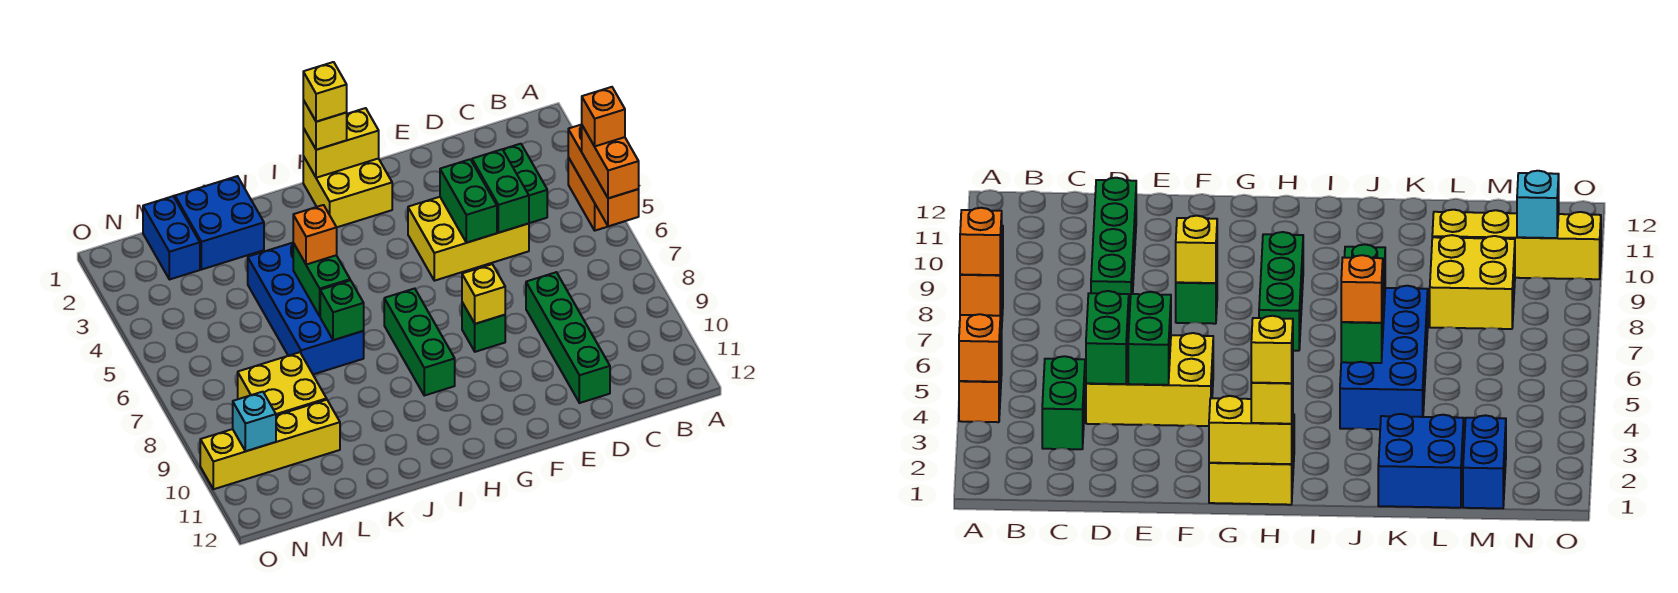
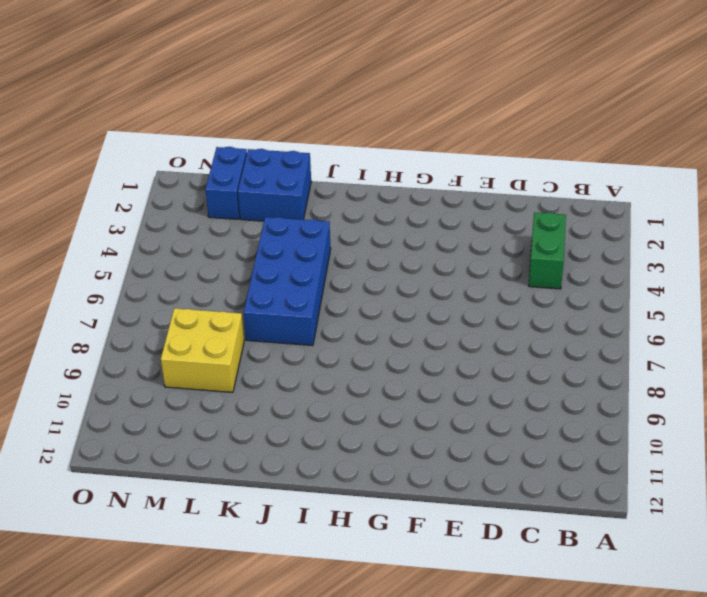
none -> orange brick A4:A5 level 1
none -> yellow brick D4:F5 level 1
none -> green brick D8:D11 level 1

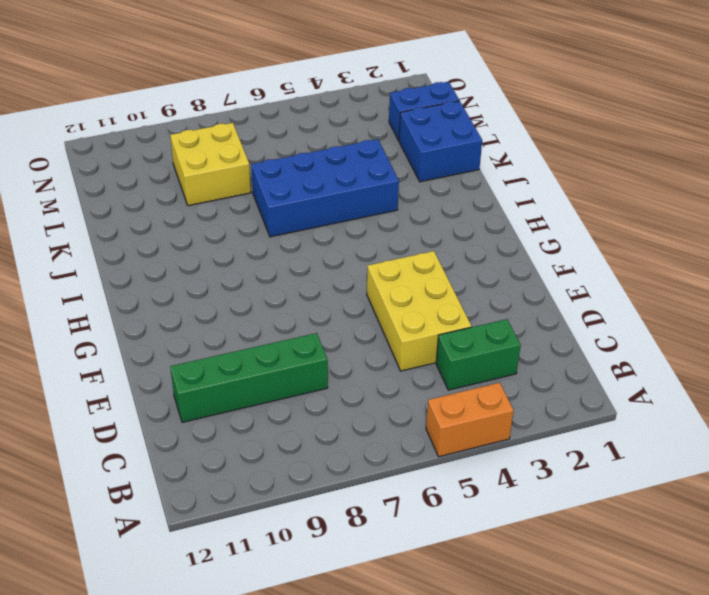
none -> green brick F8 level 1
none -> yellow brick G1:H2 level 1
none -> green brick H7:H9 level 1

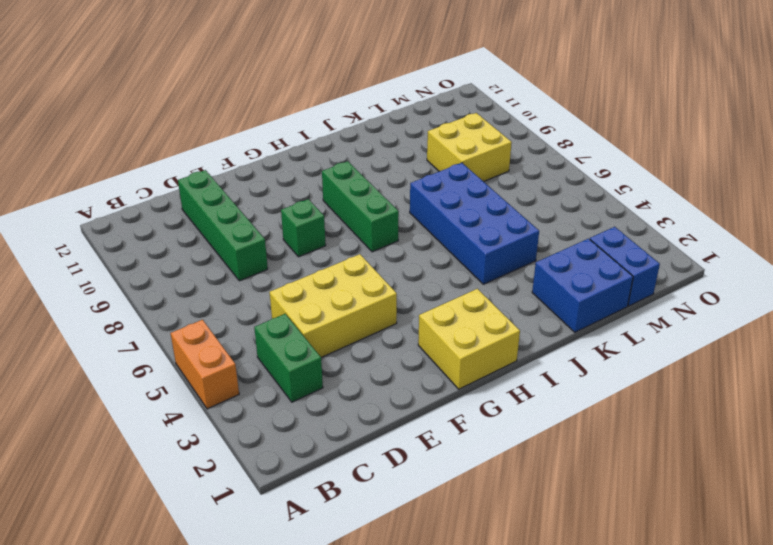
none -> yellow brick L10:O10 level 1
none -> orange brick A4:A6 level 2
none -> green brick D4:D5 level 2

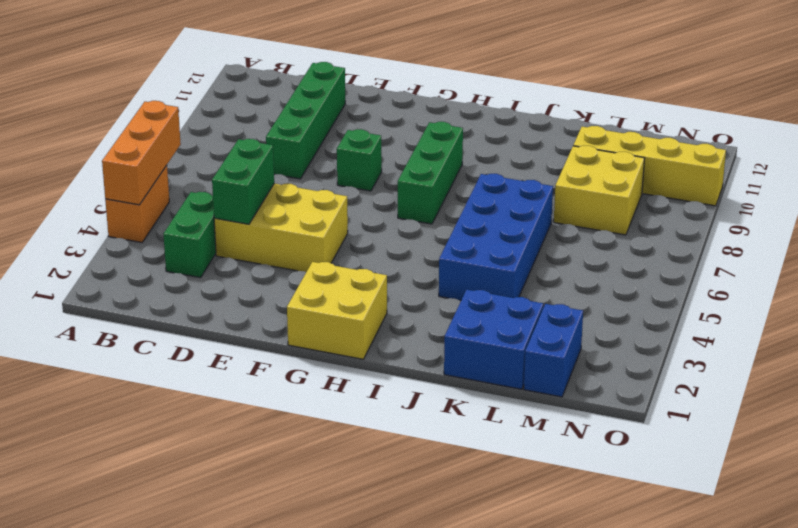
none -> green brick E4:E5 level 2
none -> yellow brick F8 level 2
none -> yellow brick G1:H1 level 2

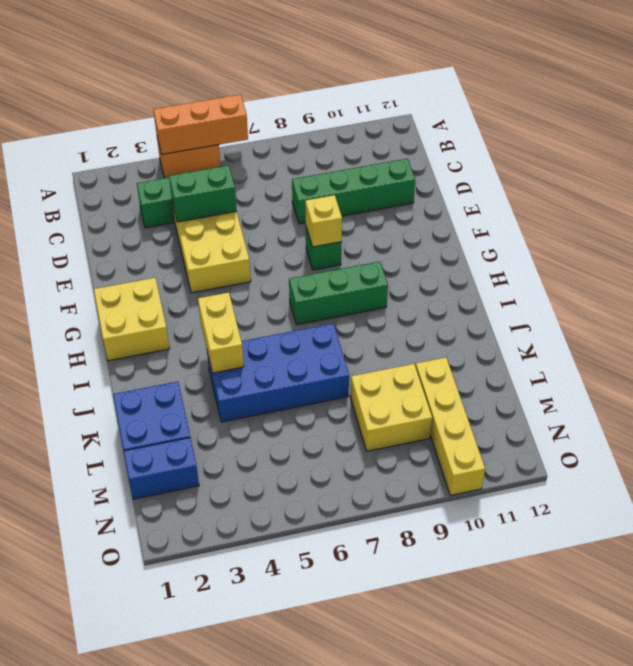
yellow brick I4:J4 level 2 -> yellow brick G1:H1 level 2
none -> green brick E4:E5 level 2
none -> green brick J5:J6 level 2
none -> green brick J7 level 2

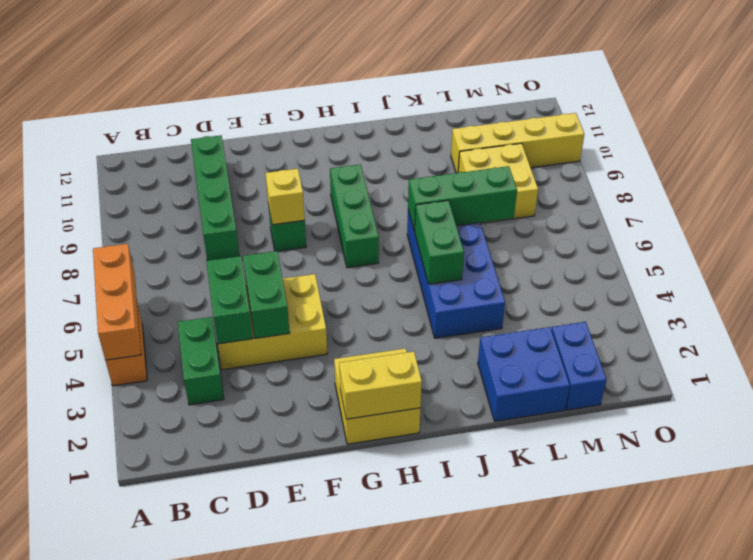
green brick J7:L7 level 2 -> green brick J7 level 2
none -> cyan brick N10 level 2
none -> orange brick A5:A6 level 3
none -> yellow brick H1 level 3

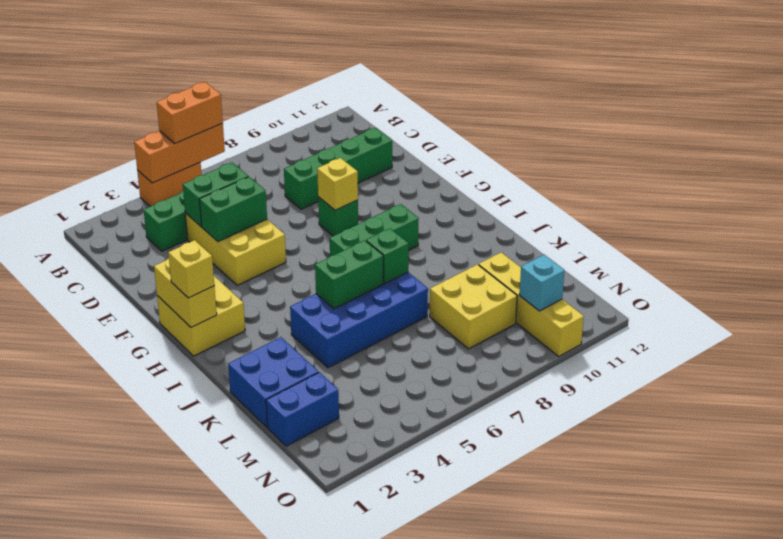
none -> orange brick J5 level 3
none -> orange brick A5 level 4
none -> yellow brick H1 level 4

